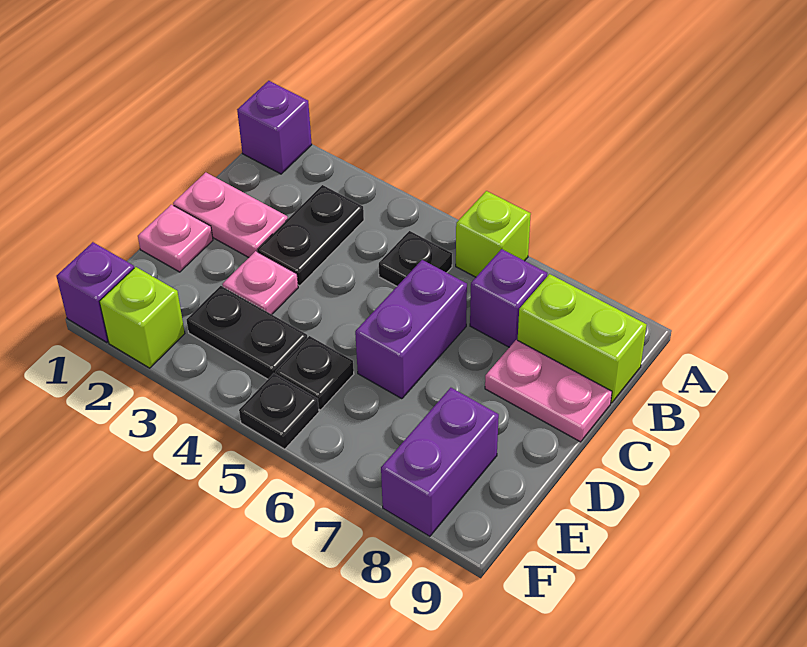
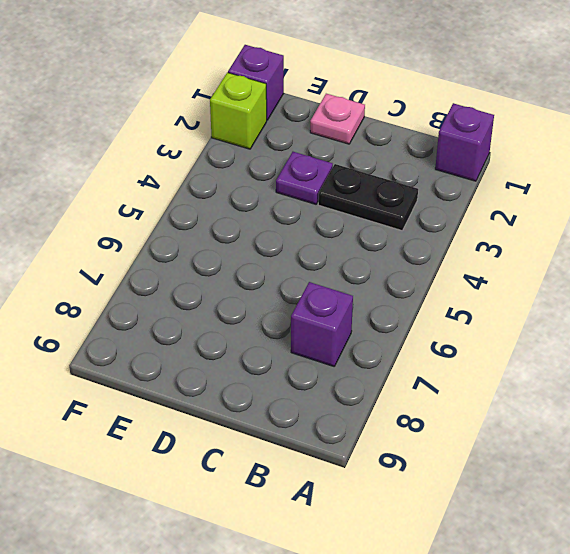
purple plate D3 level 1 -> pink plate D3 level 1
none -> lime brick A6 level 1
none -> black plate B5 level 1
none -> lime brick B8:B9 level 1

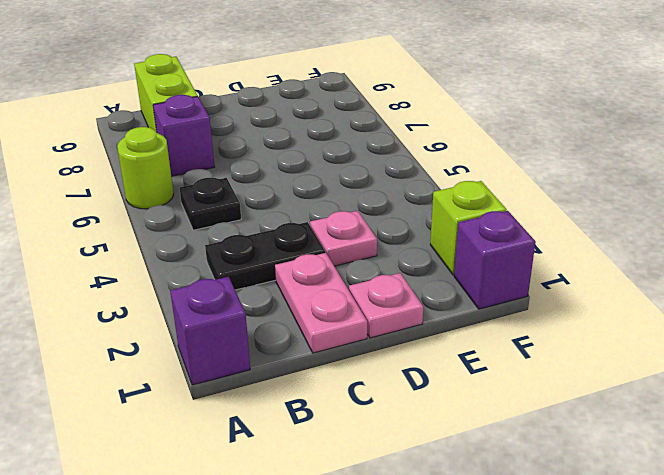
lime round brick A6 level 1 -> lime brick A6 level 1
none -> purple brick C6:D6 level 1
none -> pink plate C8:C9 level 1
none -> black plate E3:E4 level 1

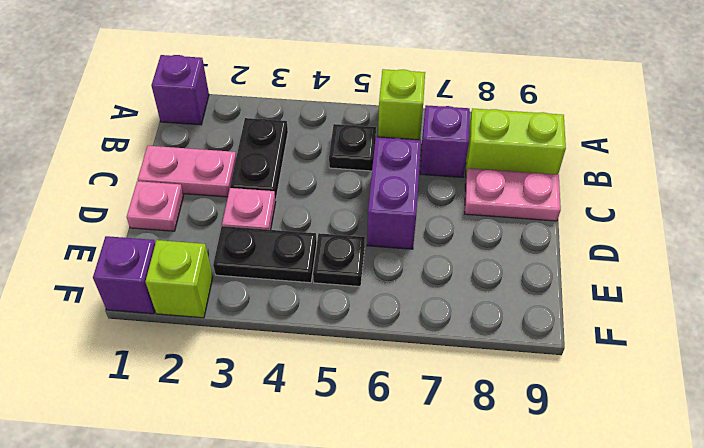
none -> purple brick E8:F8 level 1
none -> black plate F5 level 1

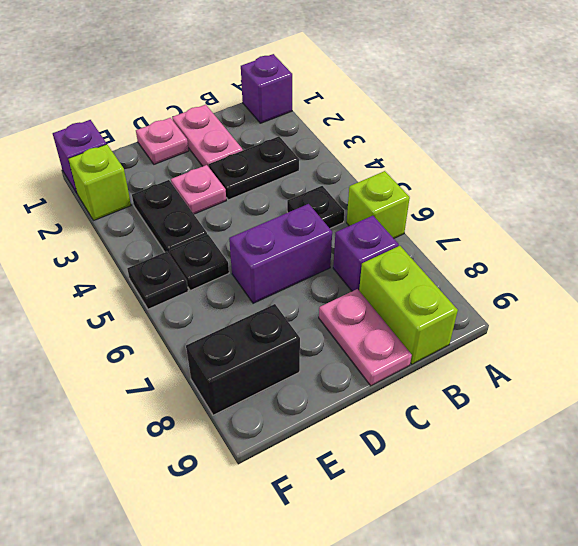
black brick E8:F8 level 1 -> purple brick E8:F8 level 1

